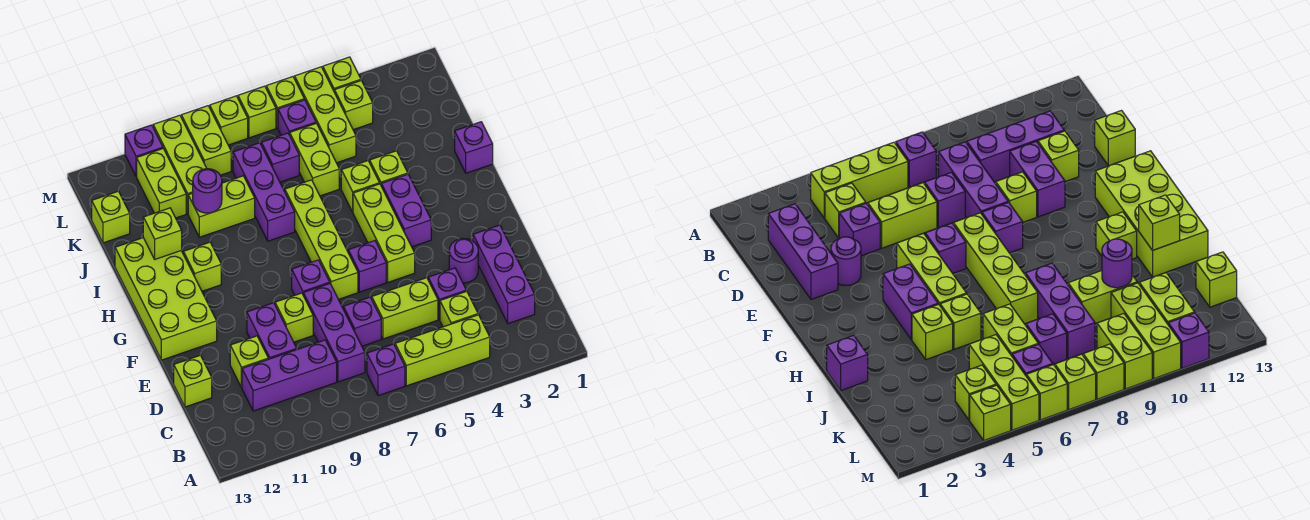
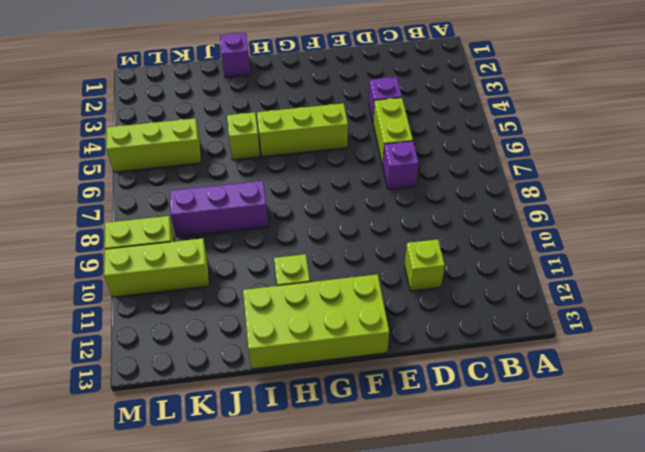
none -> lime brick B4:B6 level 1
none -> purple brick B7 level 1
none -> purple brick C2:E2 level 1
none -> lime brick C4 level 1

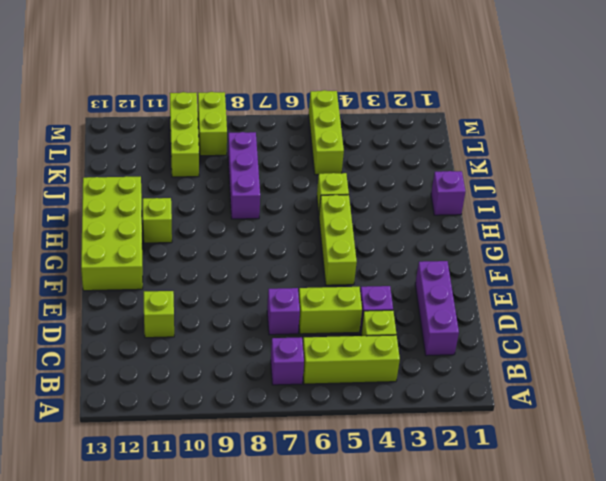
none -> purple brick C8:E8 level 1
none -> purple brick C9:C11 level 1
none -> purple brick D10:E10 level 1
none -> lime brick D13 level 1

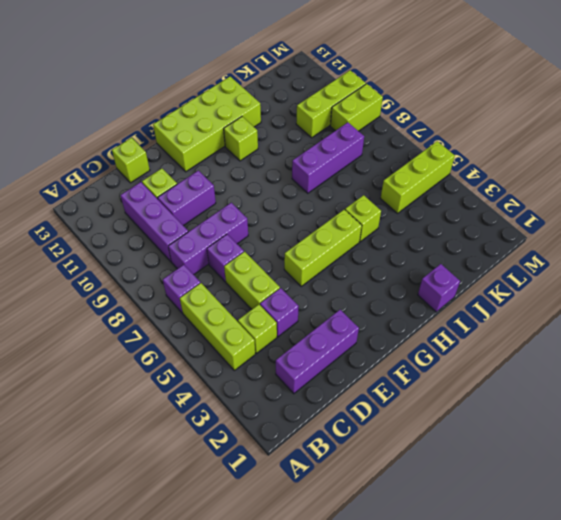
none -> purple round brick E3 level 1
none -> lime brick E9 level 1
none -> purple brick F6 level 1
none -> lime brick F7:I7 level 1

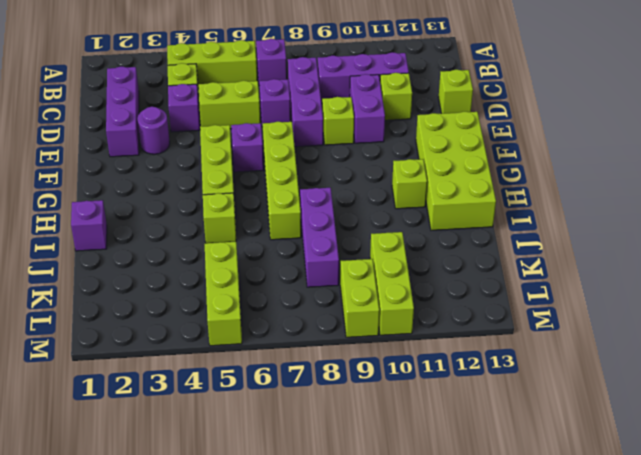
none -> purple brick F8 level 1
none -> purple brick G4:H4 level 1
none -> lime brick I4 level 1
none -> lime brick J6:K6 level 1

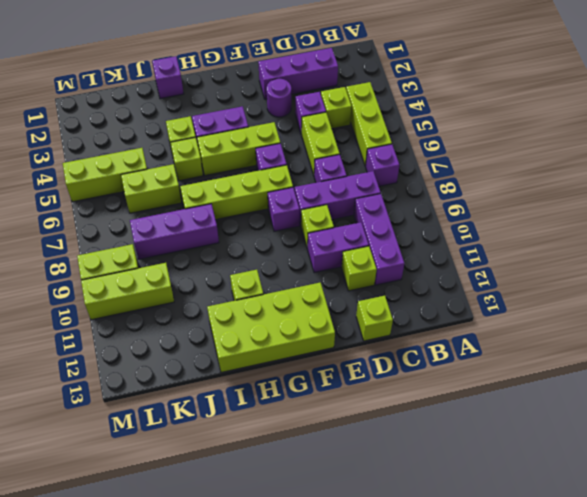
none -> lime brick J9:J10 level 1
none -> purple brick K7 level 1
none -> lime brick K11:L11 level 1
none -> lime brick K13 level 1

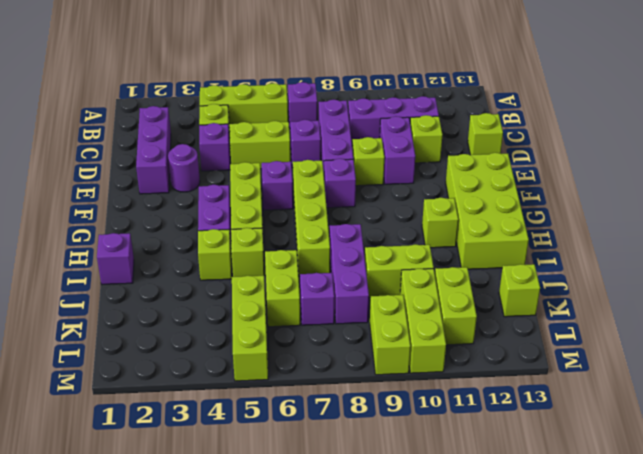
none -> lime brick L4 level 1
none -> purple brick L6 level 1
none -> lime brick M4 level 1
none -> lime brick M6 level 1

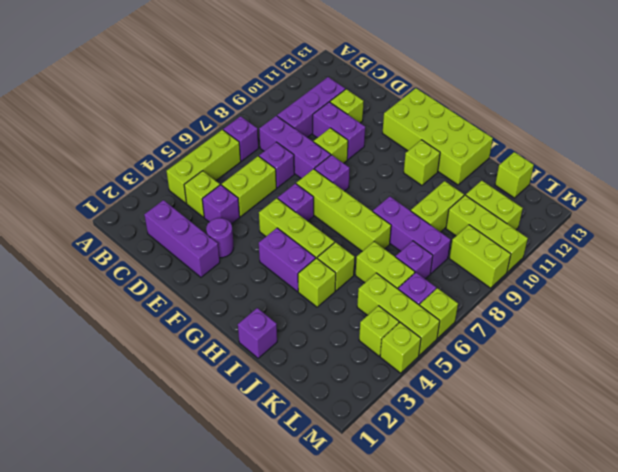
none -> lime brick D13 level 1
none -> lime brick M7 level 1
none -> lime brick M8 level 1
none -> purple brick M11 level 1

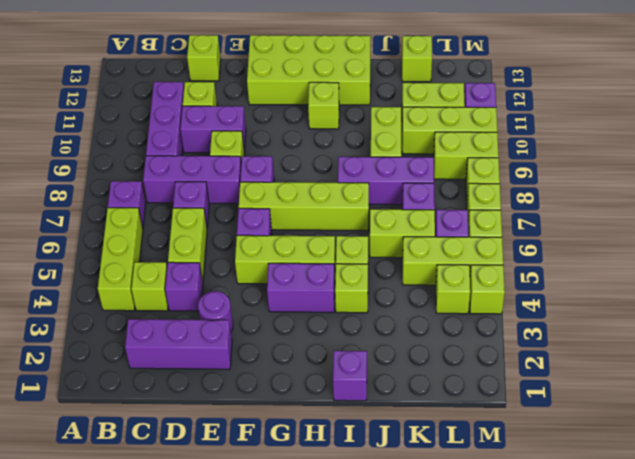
none -> lime brick I12 level 2
none -> purple round brick J10 level 2

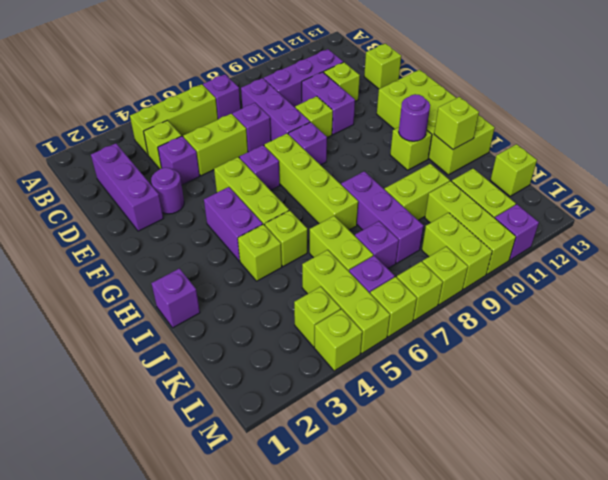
purple round brick H11 level 2 -> purple round brick J10 level 2

